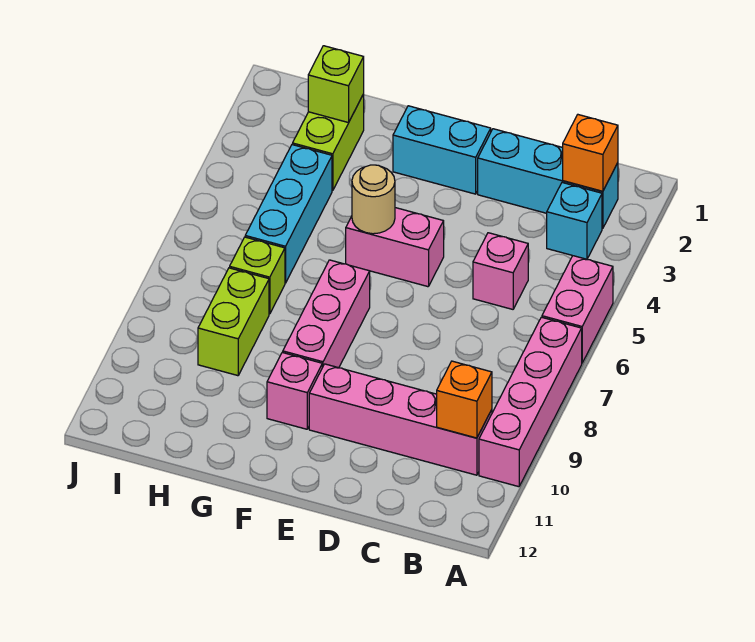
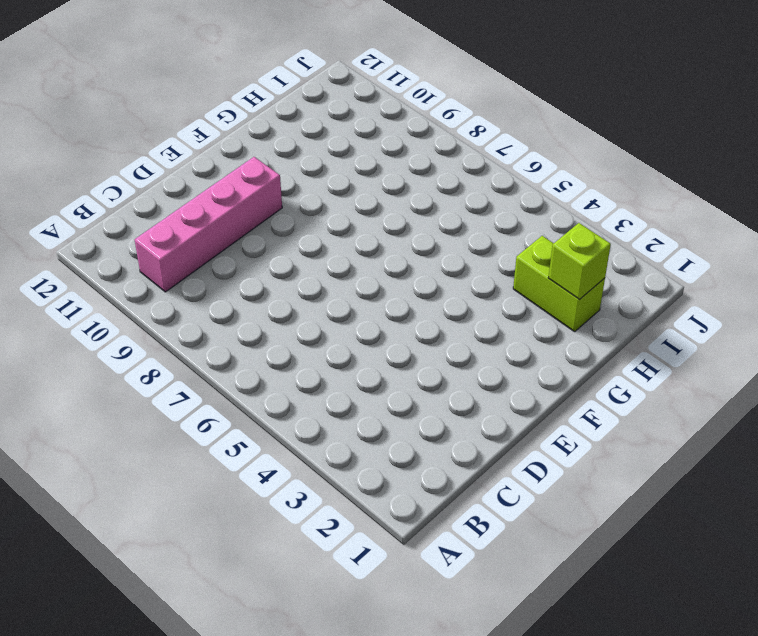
none -> pink brick A5:A6 level 1
none -> pink brick A7:A10 level 1
none -> cyan brick B2:D2 level 1

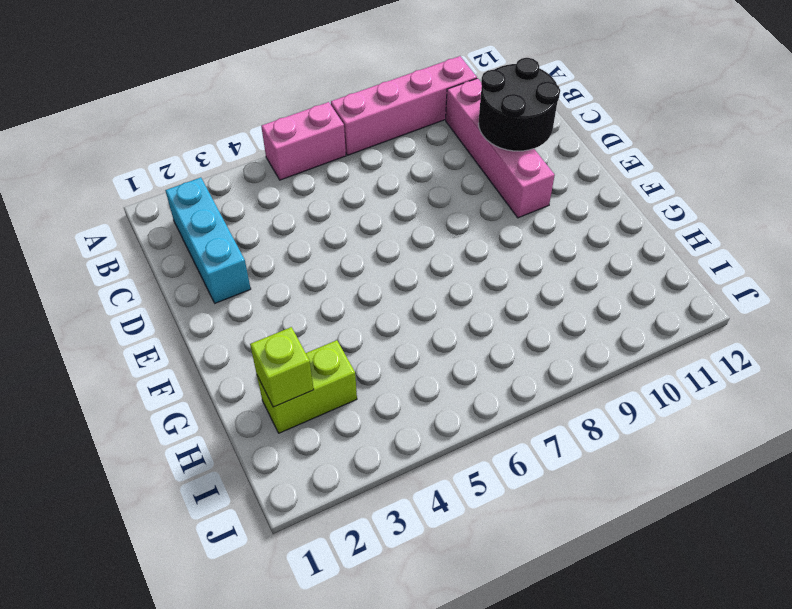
black round brick C10:D11 level 2 -> none
none -> cyan brick B3 level 1
none -> pink brick C5 level 1
none -> cyan brick E2:F2 level 1

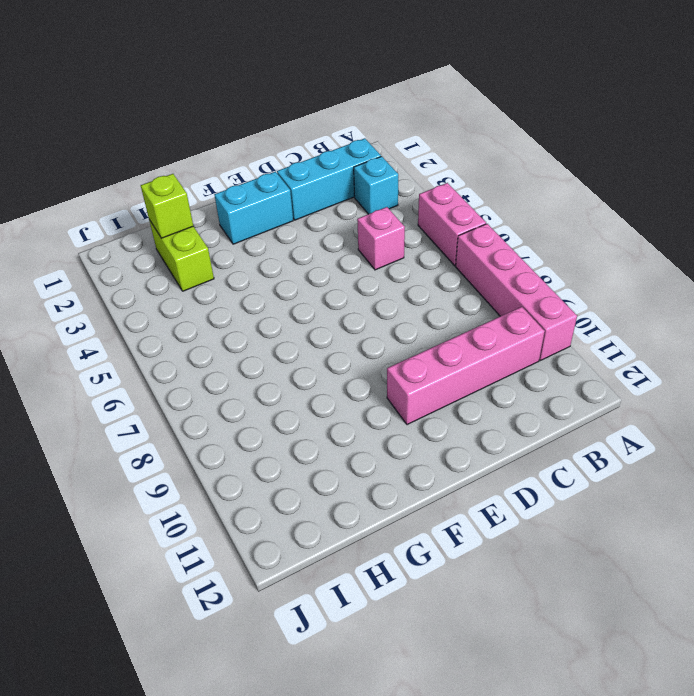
none -> pink brick E5:F5 level 1
none -> pink brick F7:F9 level 1
none -> pink brick F10 level 1

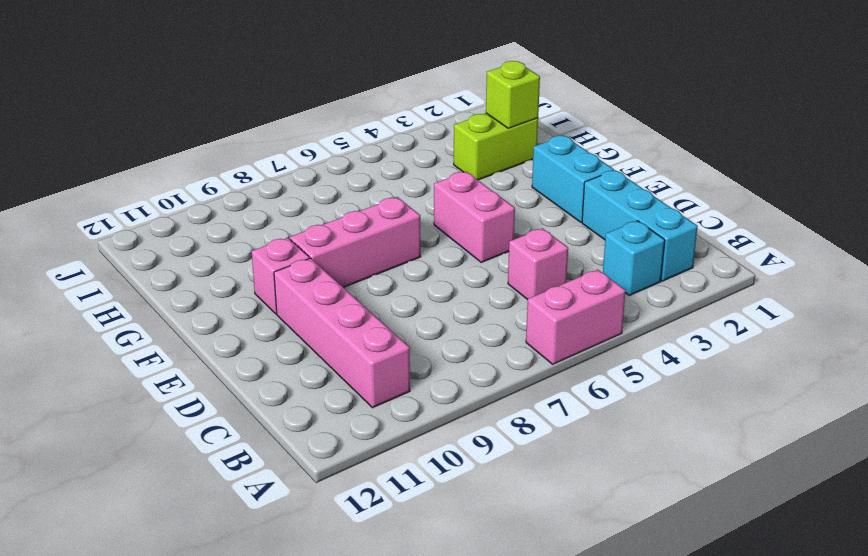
none -> pink brick A7:A10 level 1
none -> cyan brick H4:H6 level 1
none -> lime brick H7 level 1

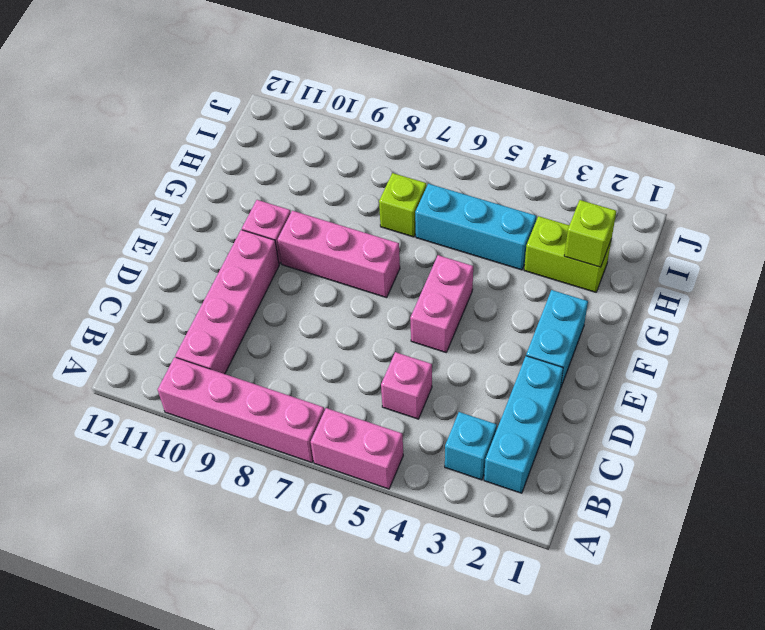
none -> lime brick H8:H9 level 1
none -> orange brick B2 level 2
none -> orange brick B10 level 2

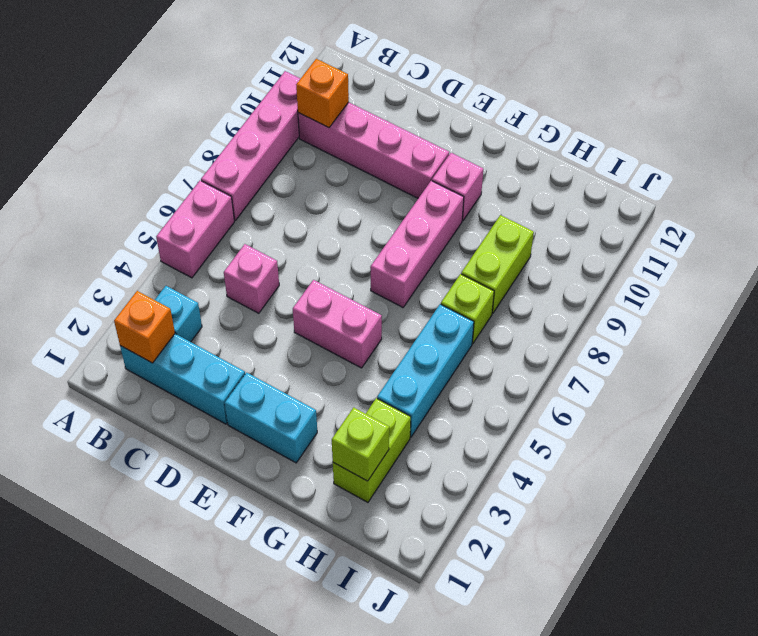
none -> tan round brick F5 level 2

